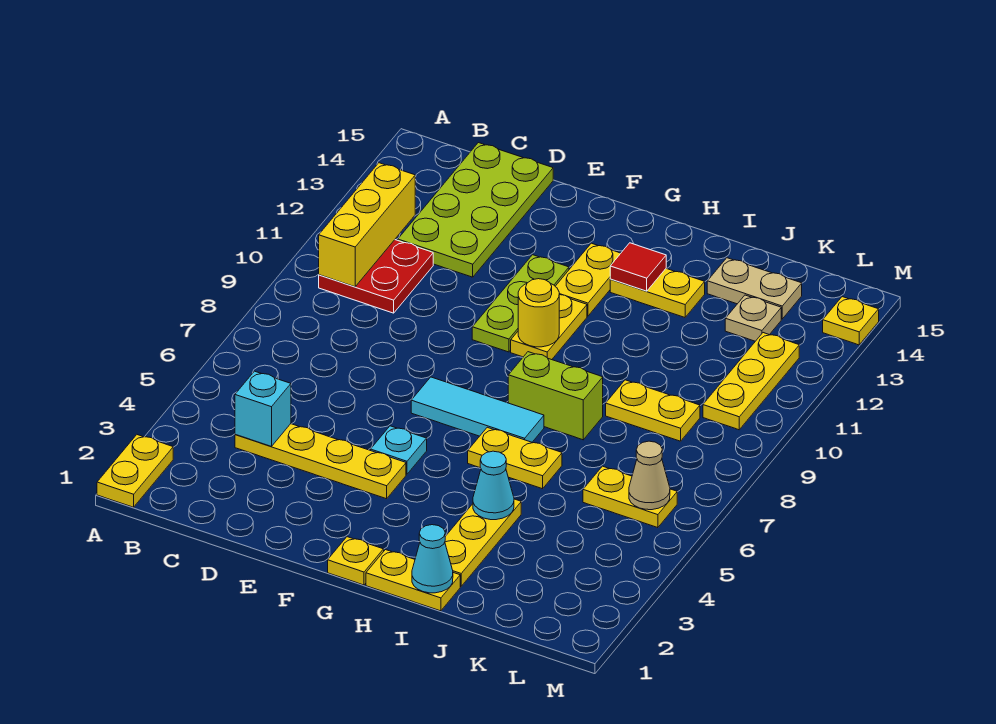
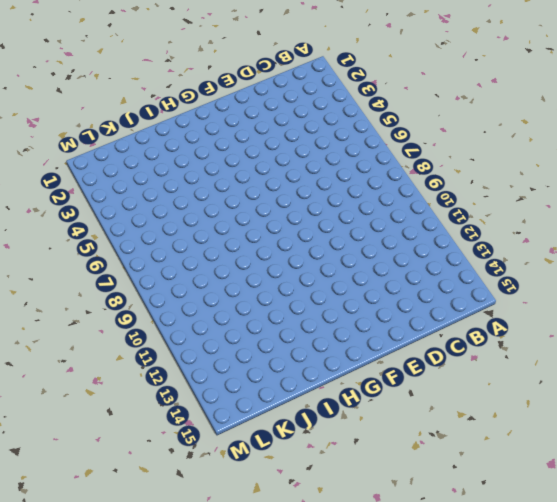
none -> yellow plate A1:A2 level 1
none -> red plate B10:C11 level 1
none -> yellow plate C4:F4 level 1

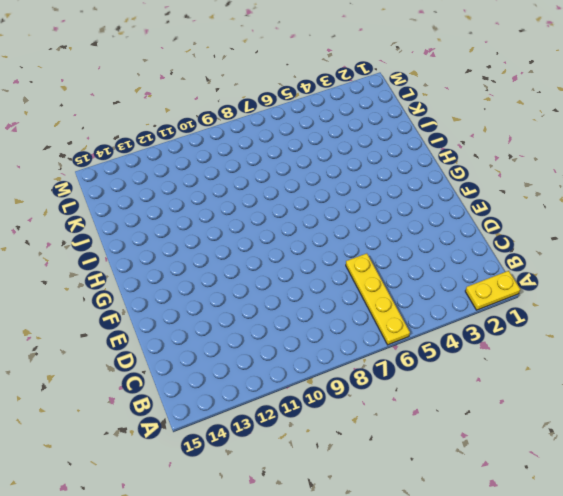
yellow plate A6:D6 level 1 -> yellow plate C4:F4 level 1
none -> red plate B10:C11 level 1
none -> lime plate C12:D15 level 1
none -> cyan plate F5 level 1

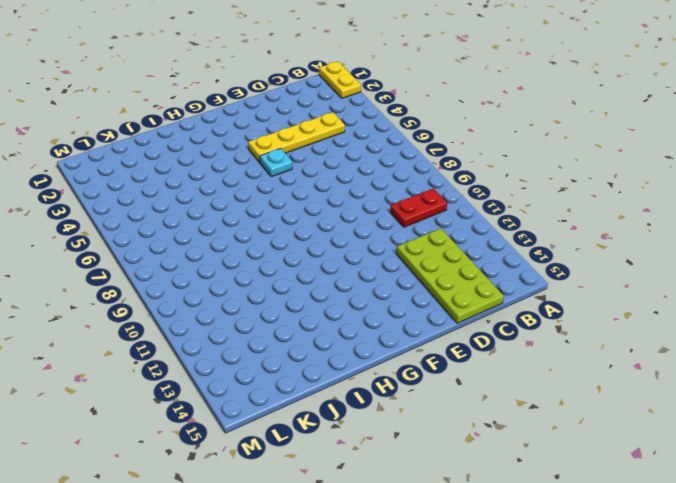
red plate B10:C10 level 1 -> red plate B10:C11 level 1
none -> cyan tile F7:H7 level 1
none -> lime plate F10:F12 level 1
none -> yellow plate G1 level 1

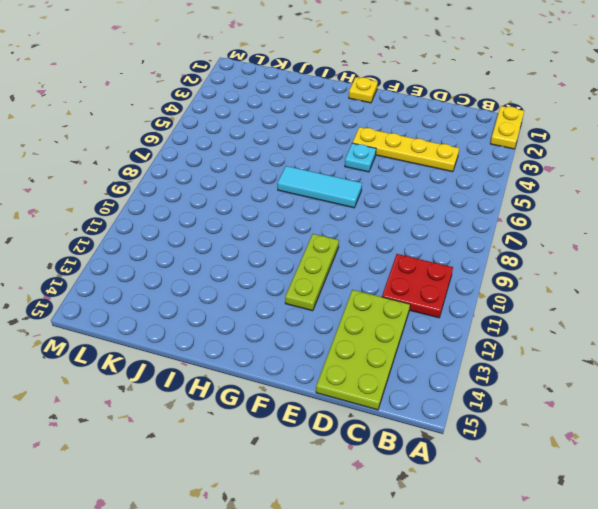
none -> yellow plate G10:G11 level 1
none -> yellow plate G12:G13 level 1
none -> yellow plate H1:I1 level 1

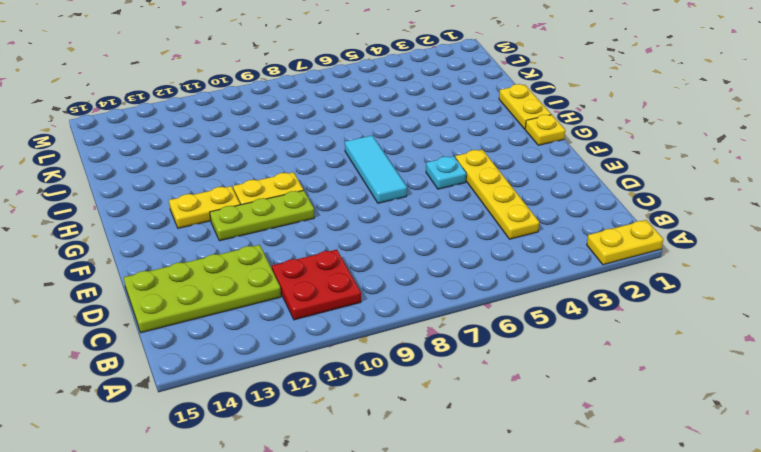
none -> yellow plate H6:I6 level 1
none -> lime brick H8:I8 level 1
none -> yellow plate H13:I13 level 1

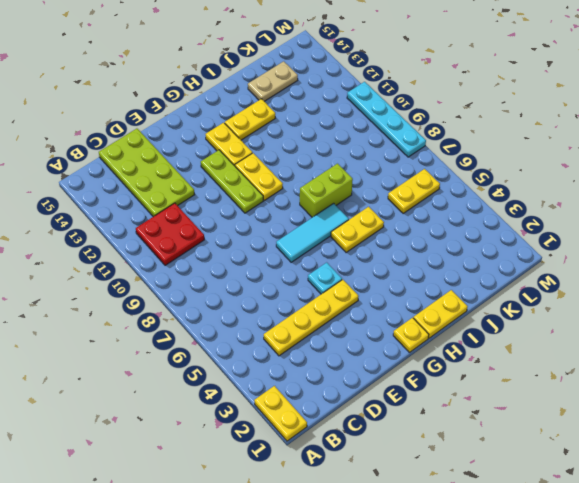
cyan plate M8:M11 level 1 -> none
none -> yellow plate I2:I4 level 1
none -> yellow plate J9:K9 level 1
none -> tan plate K13 level 1

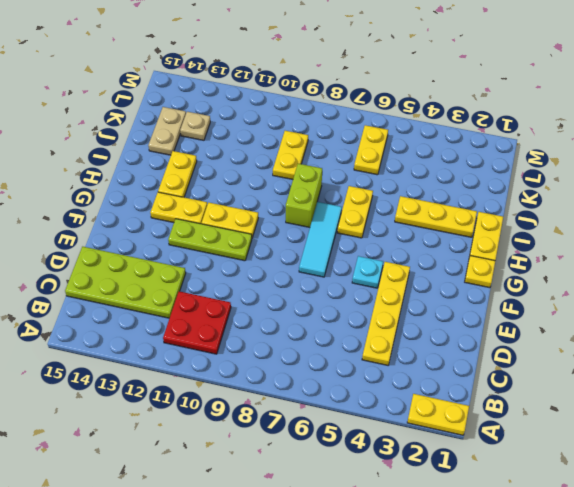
none -> yellow plate L10:L12 level 1
none -> yellow plate M14 level 1
none -> yellow brick B10:B12 level 2

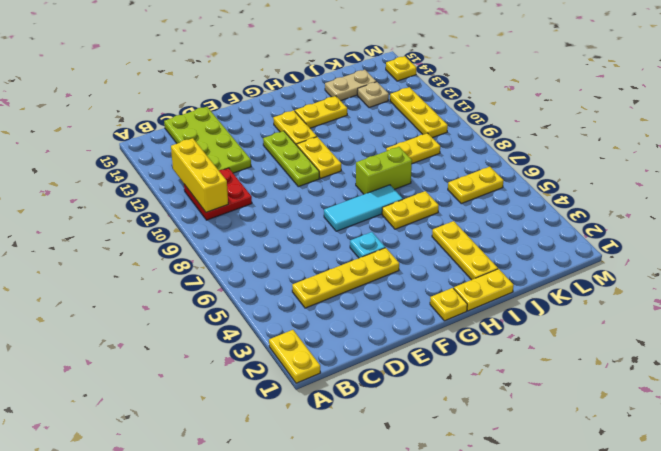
none -> cyan brick C4 level 2
none -> yellow round brick G10 level 2
none -> red tile H13 level 2

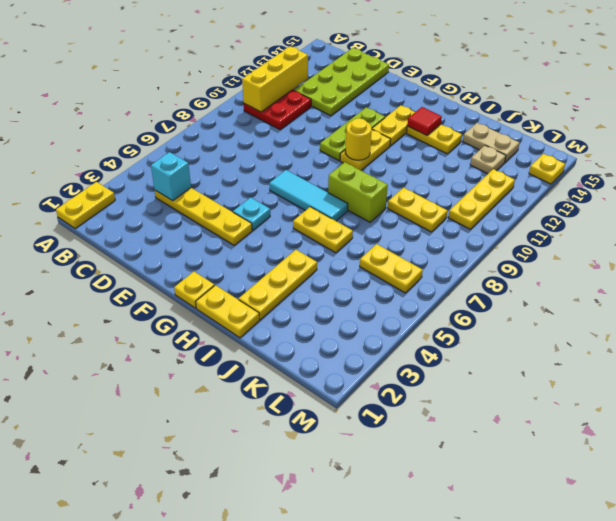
none -> cyan cone I1 level 2
none -> cyan cone I4 level 2
none -> tan cone L6 level 2

